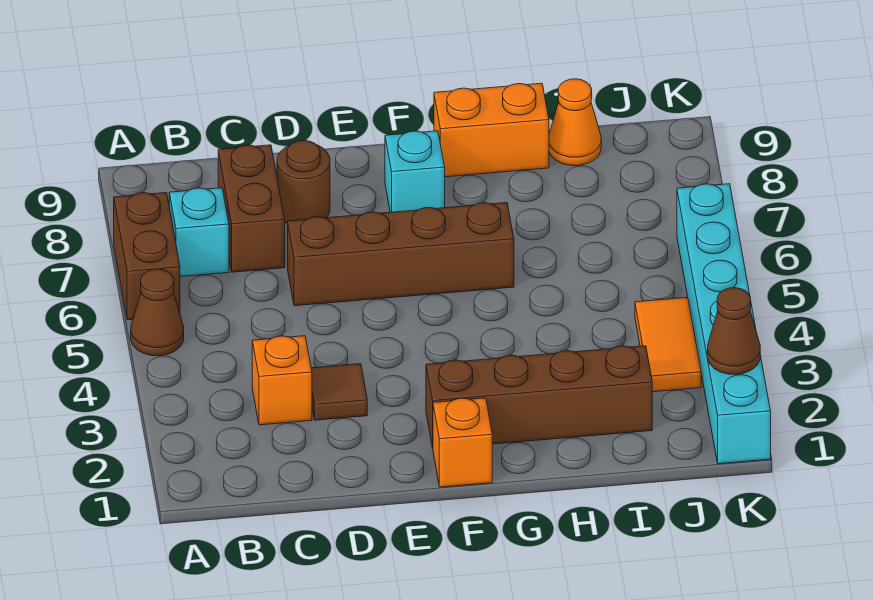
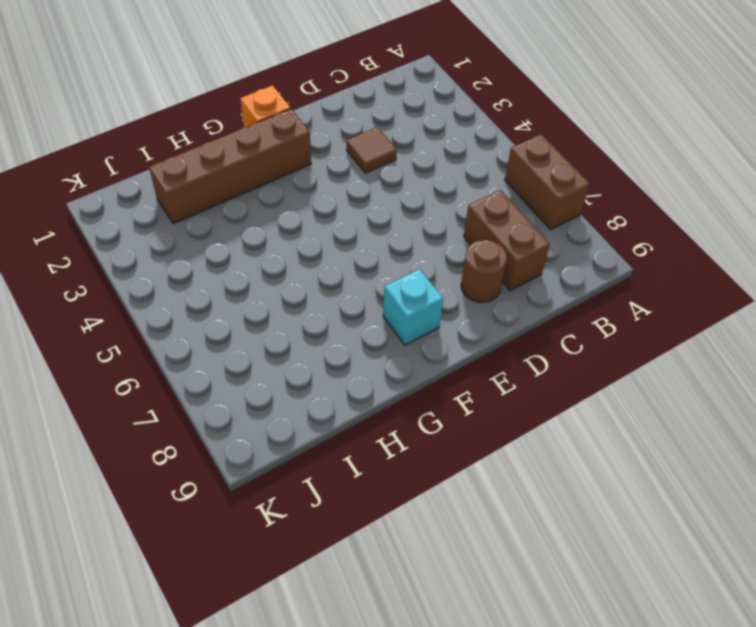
none -> brown cone A5 level 1
none -> cyan brick B7 level 1
none -> orange brick C3 level 1

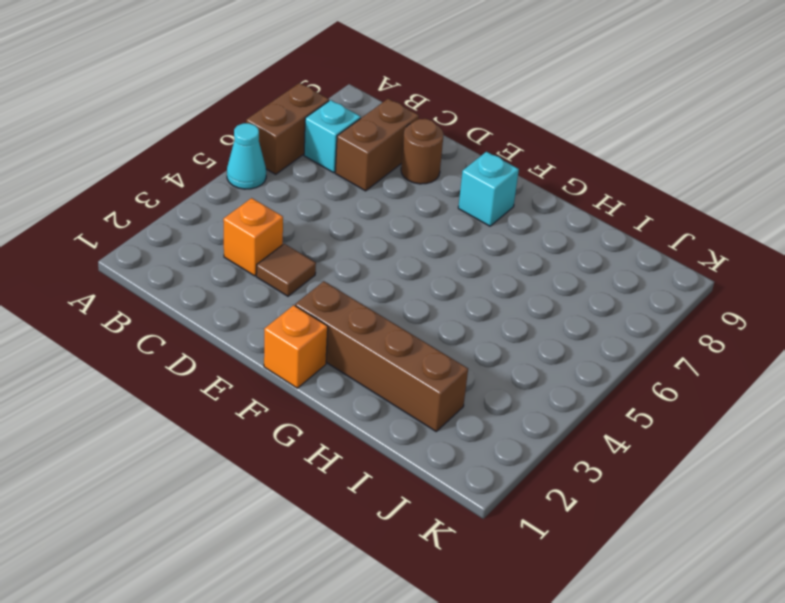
cyan cone A5 level 1 -> brown cone A5 level 1
none -> brown brick D6:G6 level 1
none -> orange brick G9:H9 level 1
none -> orange cone I9 level 1

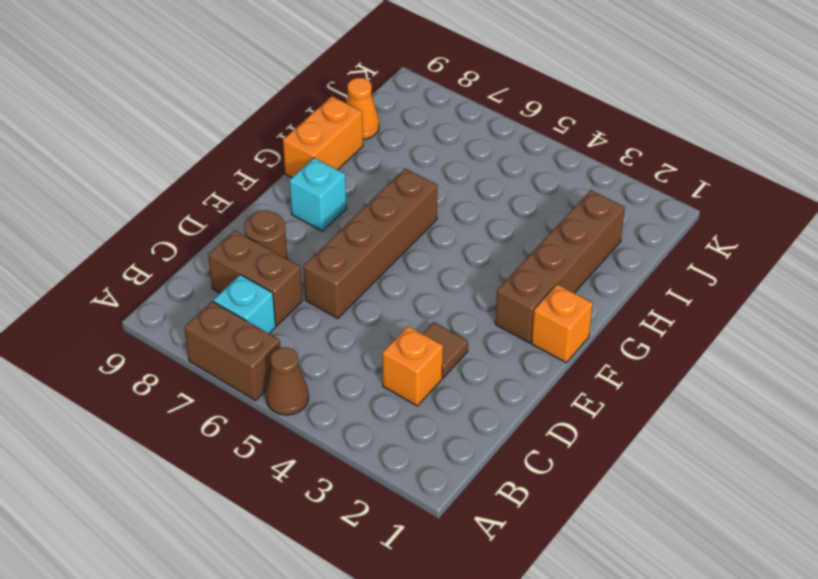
none -> orange tile J3:J4 level 1
none -> cyan brick K1:K6 level 1
none -> brown cone K2 level 2

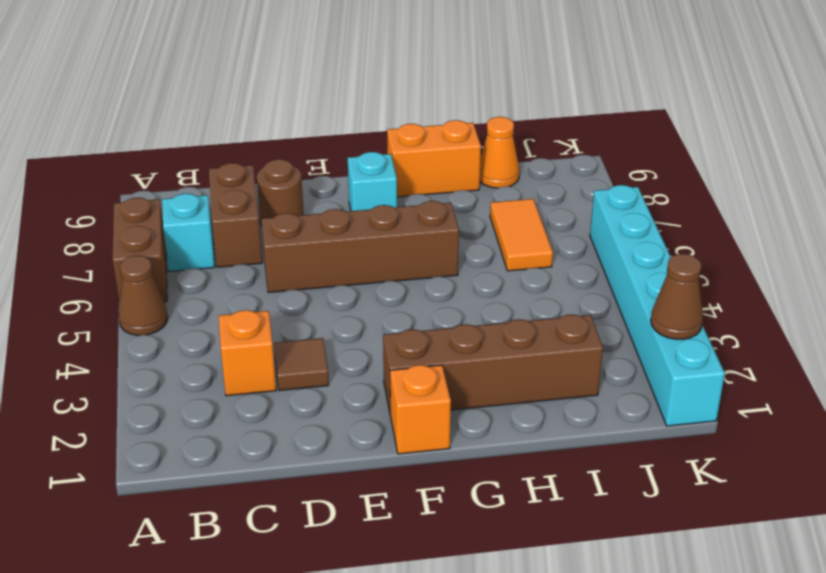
orange tile I6:I7 level 1 -> orange tile J3:J4 level 1

